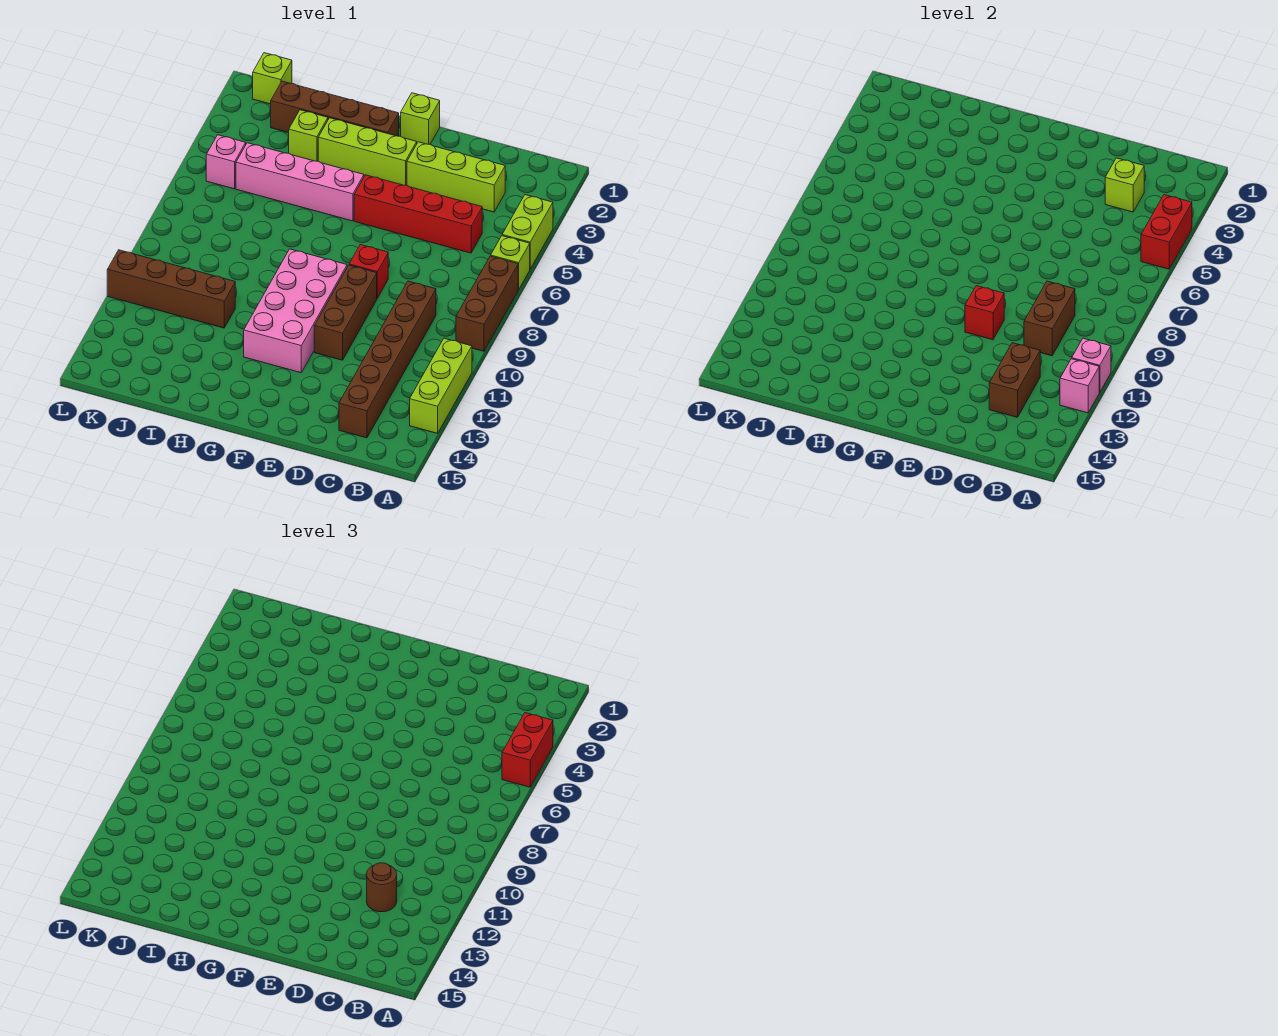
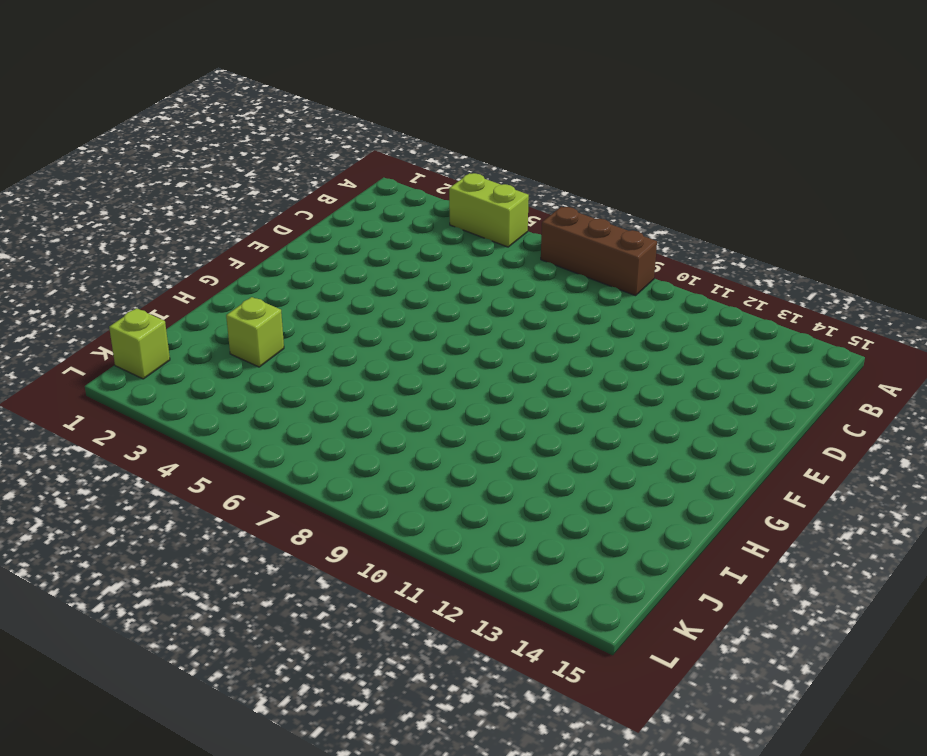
none -> lime brick A6 level 1
none -> lime brick A11:A13 level 1
none -> lime brick C3:E3 level 1

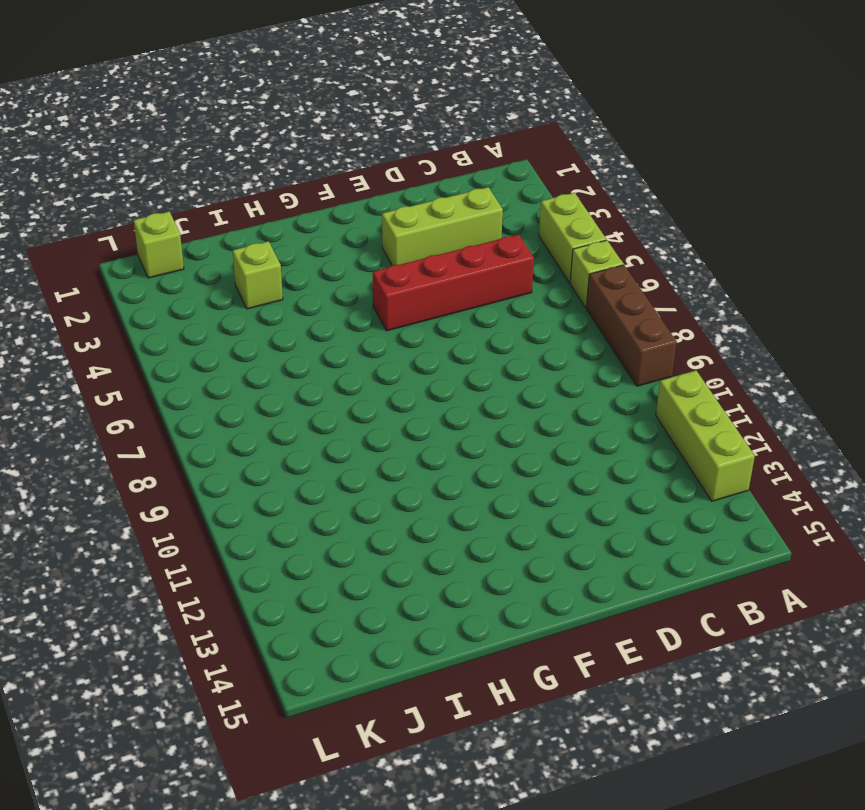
none -> brown brick C9:C14 level 1
none -> red brick E8 level 1
none -> brown brick E9:E11 level 1

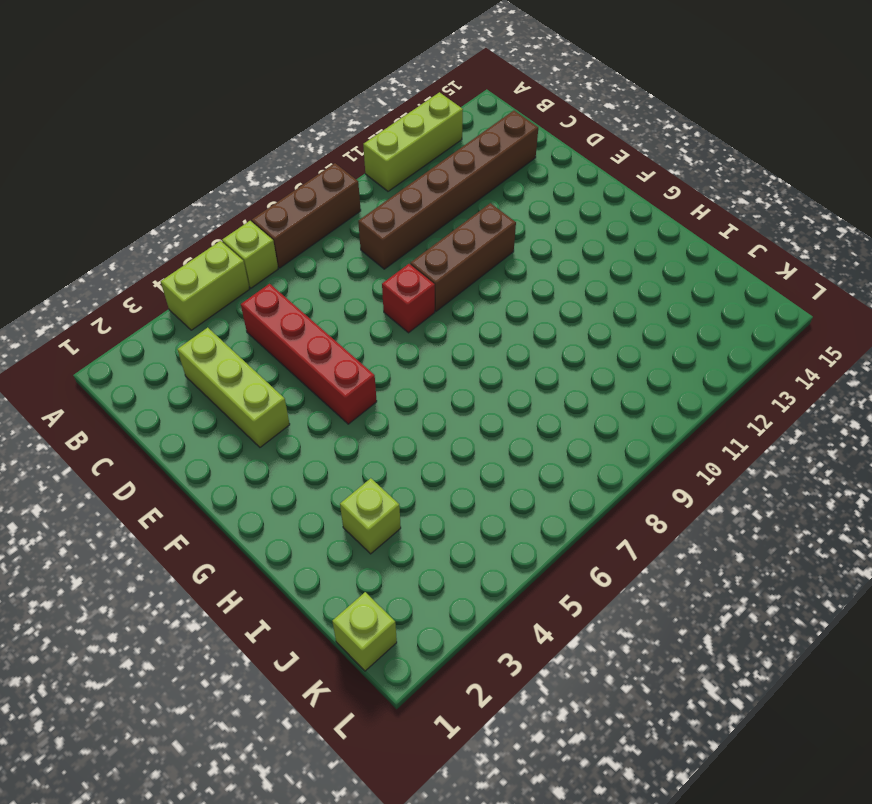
none -> lime brick F1 level 1
none -> lime brick F3:H3 level 1
none -> pink brick F9:G12 level 1

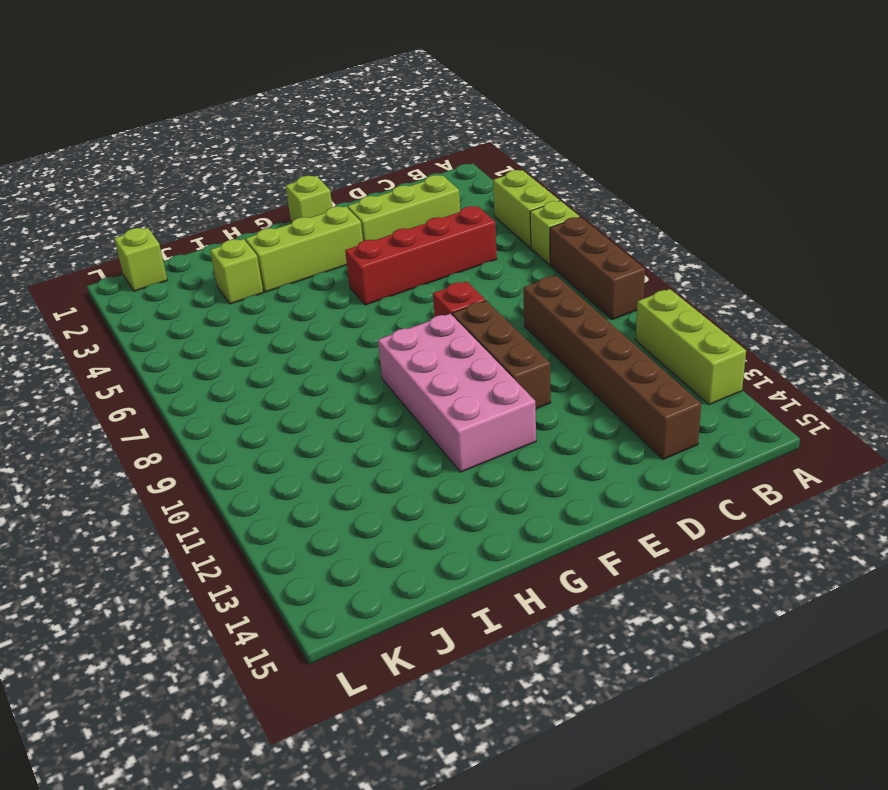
none -> brown brick G2:J2 level 1
none -> pink brick G5:J5 level 1
none -> brown brick I11:L11 level 1

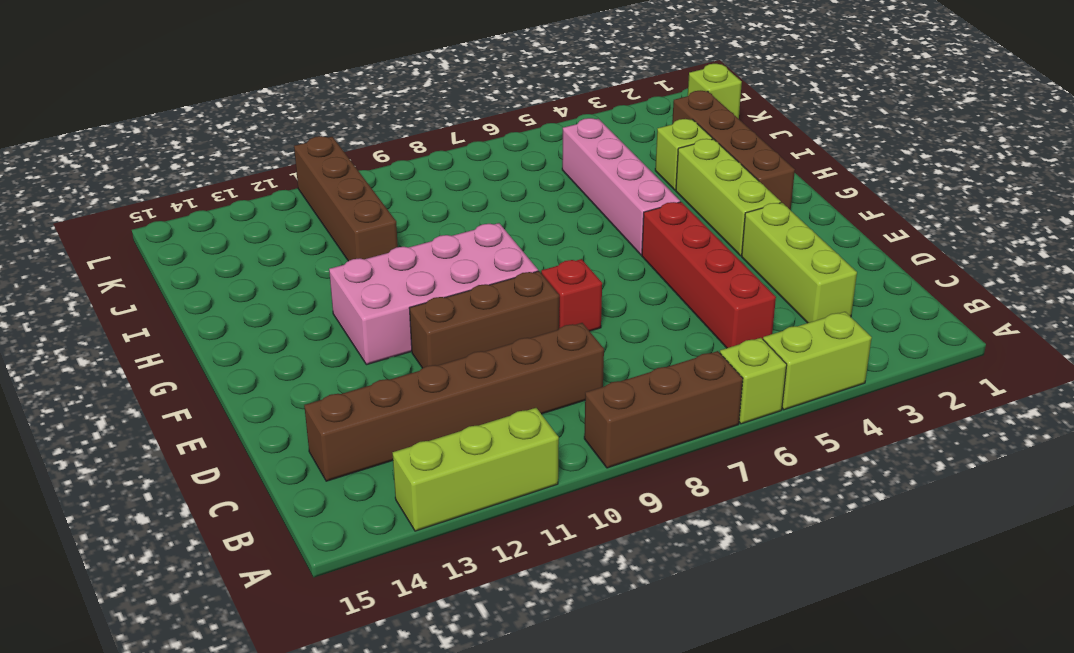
none -> lime brick F1 level 1
none -> pink brick K5 level 1
none -> red brick A4:A5 level 2

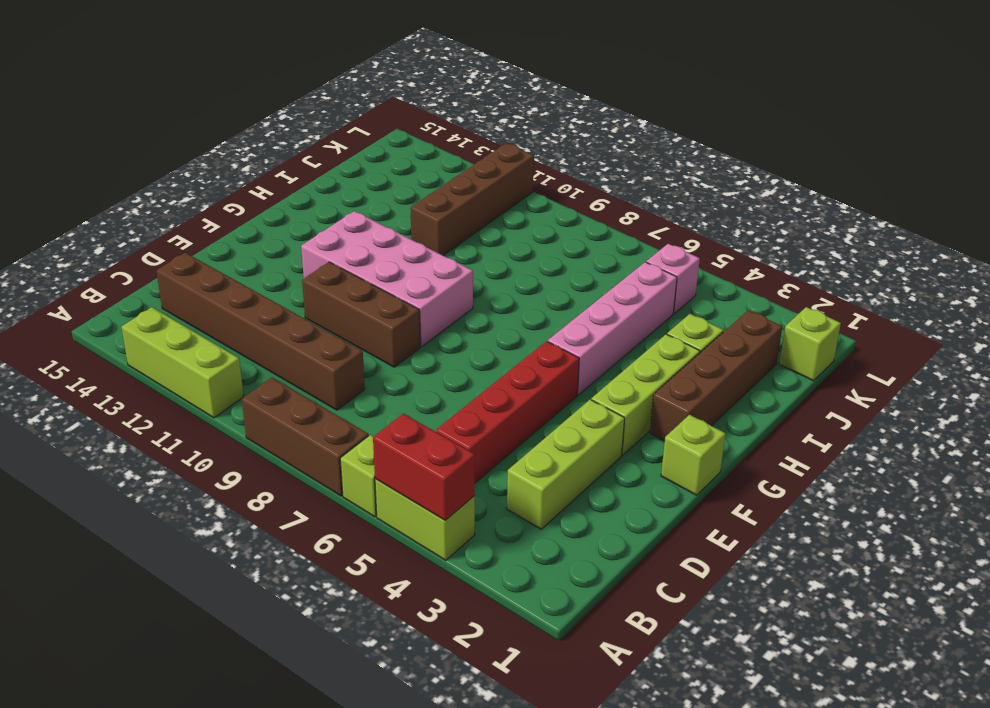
none -> red brick E8 level 1
none -> pink brick A11 level 2
none -> pink brick A12 level 2

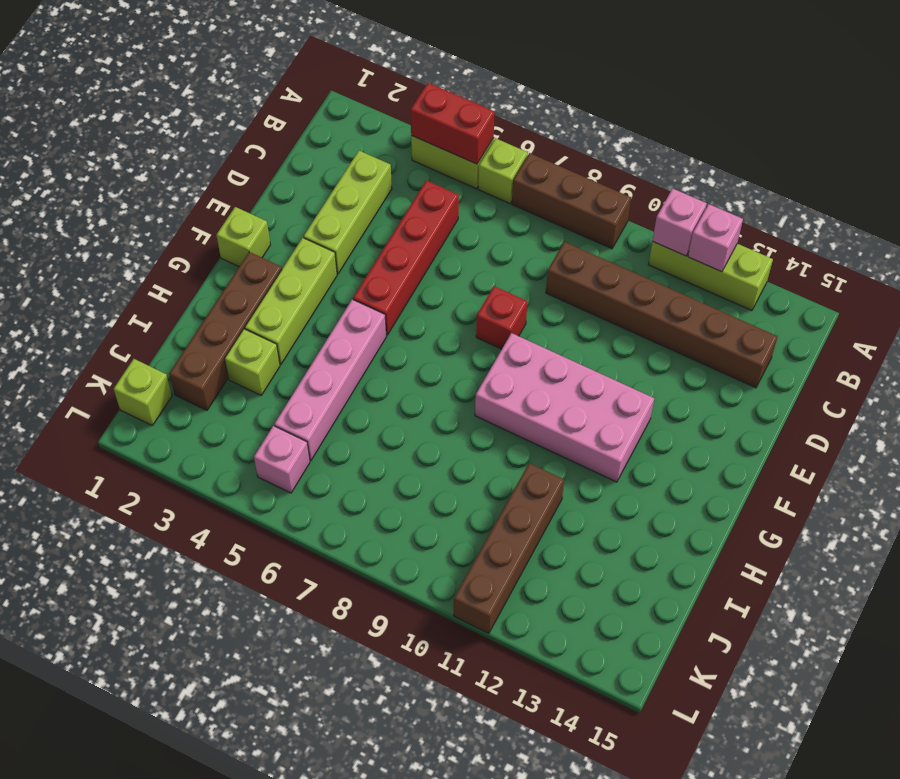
none -> brown brick E9:E11 level 1
none -> lime brick C3 level 2
none -> brown brick C9:C10 level 2

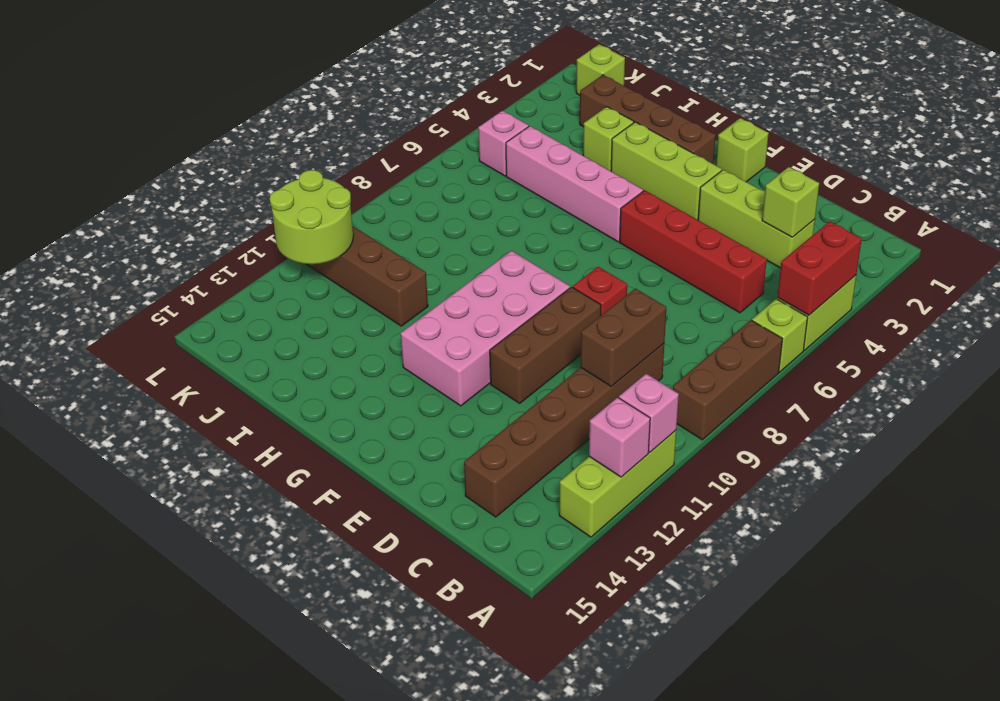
lime round brick K11:L12 level 2 -> none
none -> brown brick C12:C13 level 2
none -> red brick E10 level 2
none -> red brick A4:A5 level 3

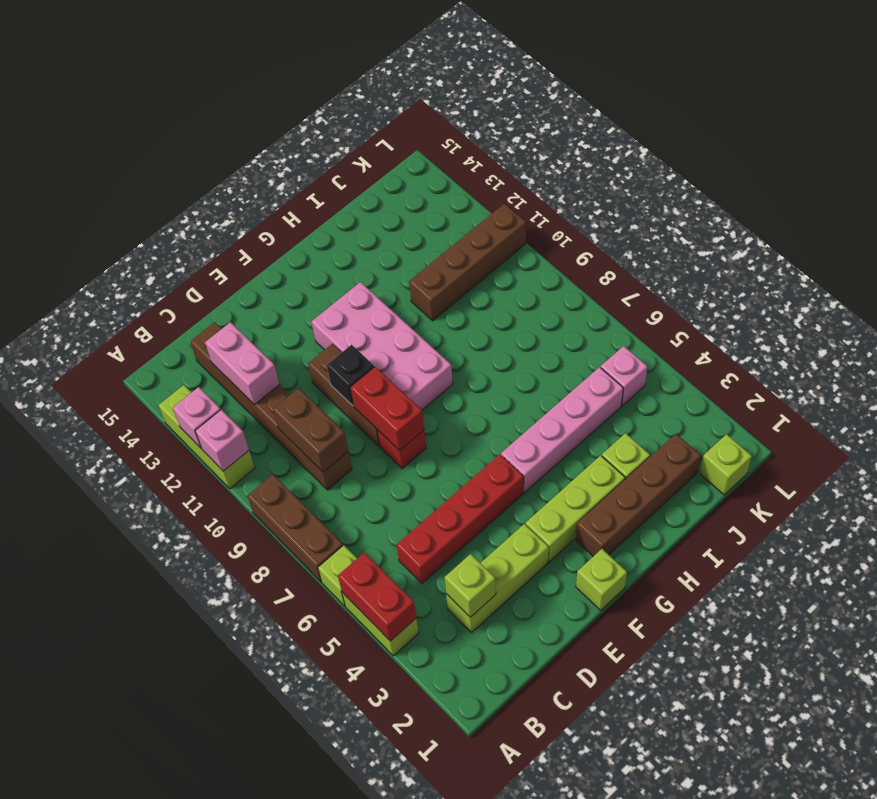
pink brick C12:C13 level 2 -> brown brick C12:C13 level 2
red brick E8:E9 level 2 -> red brick A4:A5 level 3
black brick E10 level 2 -> red brick E10 level 2
none -> brown round brick C12 level 3

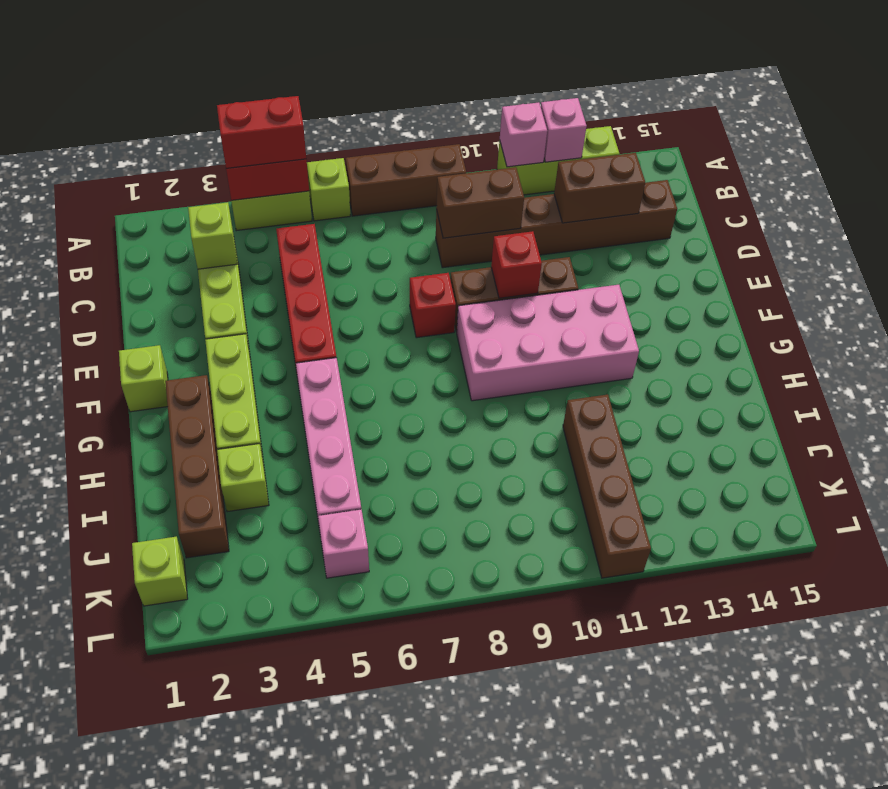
none -> brown round brick C12 level 3

